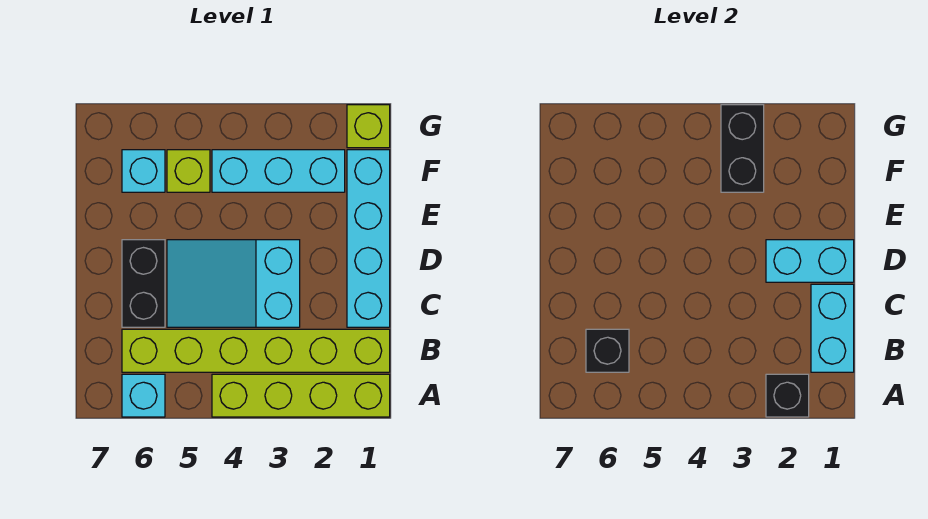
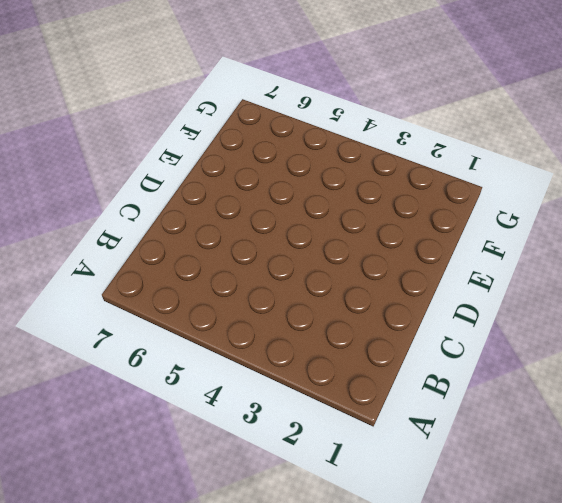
none -> lime brick A1:A4 level 1
none -> cyan brick A6 level 1
none -> lime brick B1:B6 level 1

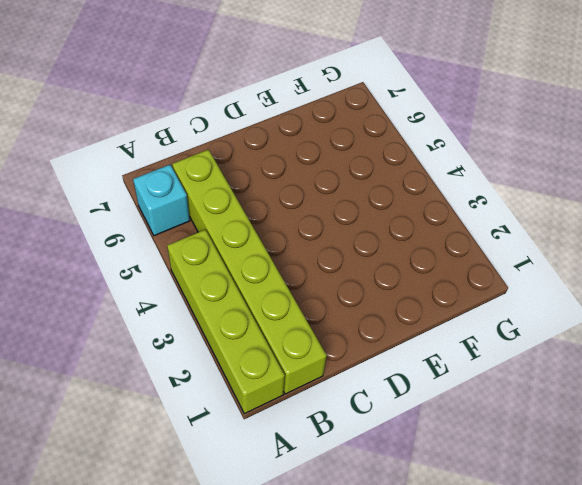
none -> cyan brick C1:F1 level 1
none -> cyan slope C3:D5 level 1 top 3
none -> black brick C6:D6 level 1

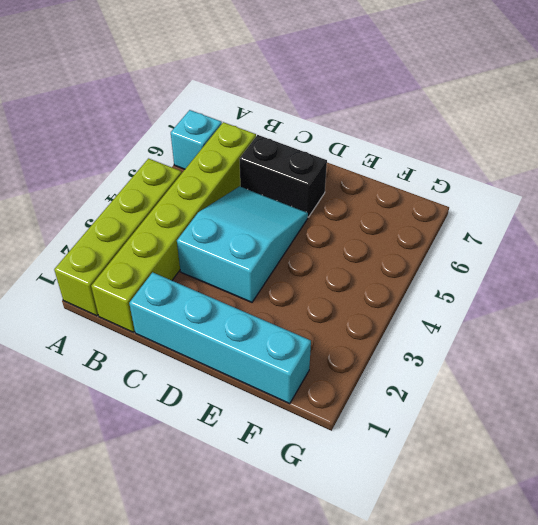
none -> cyan brick F2:F4 level 1
none -> lime brick F5 level 1
none -> cyan brick F6 level 1

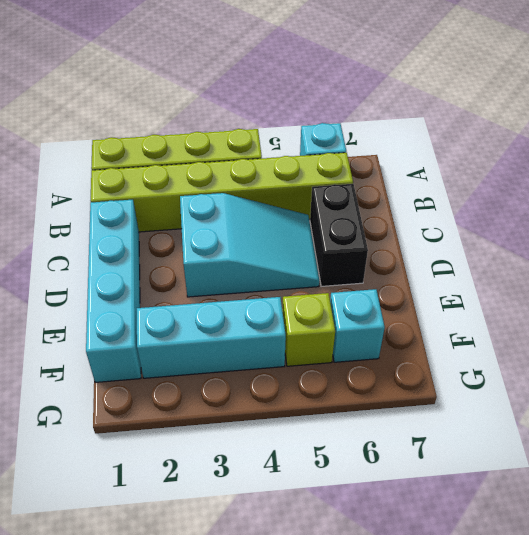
none -> lime brick G1 level 1
none -> black brick A2 level 2
none -> cyan brick B1:C1 level 2

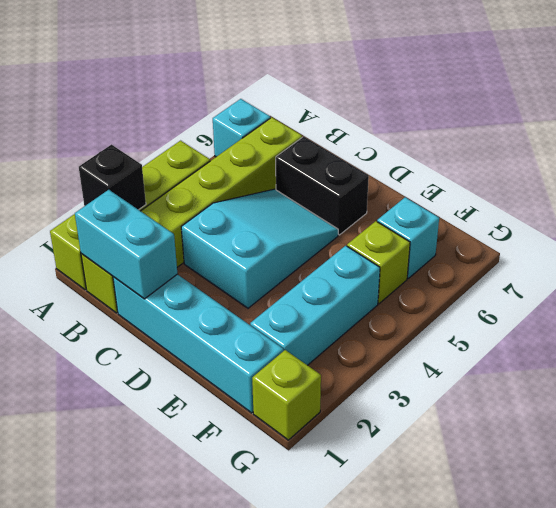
none -> black brick B6 level 2
none -> cyan brick D1:D2 level 2
none -> black brick F3:G3 level 2

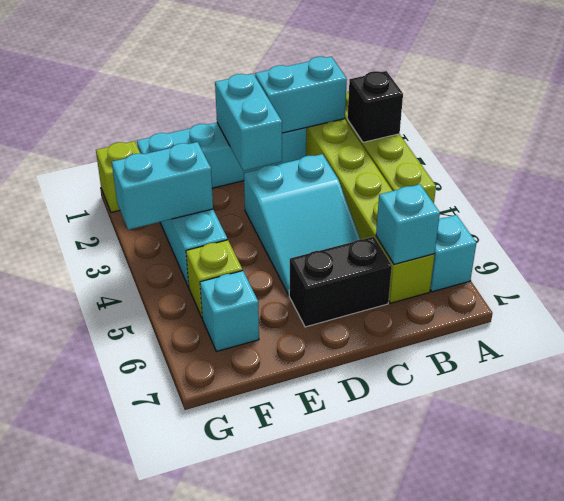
cyan brick B6 level 2 -> black brick B6 level 2
cyan brick F3:G3 level 2 -> black brick F3:G3 level 2

